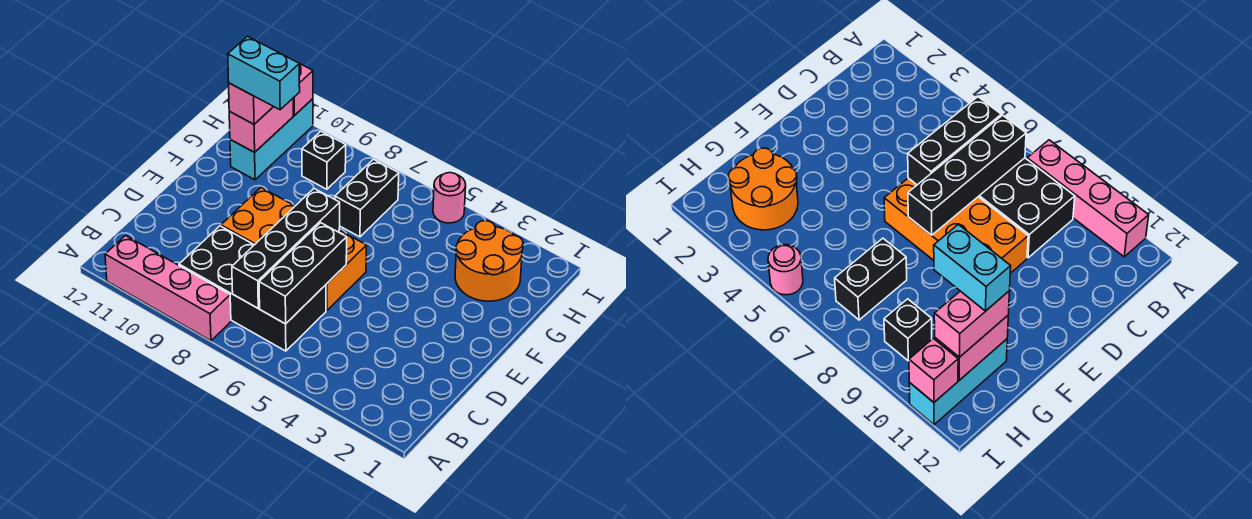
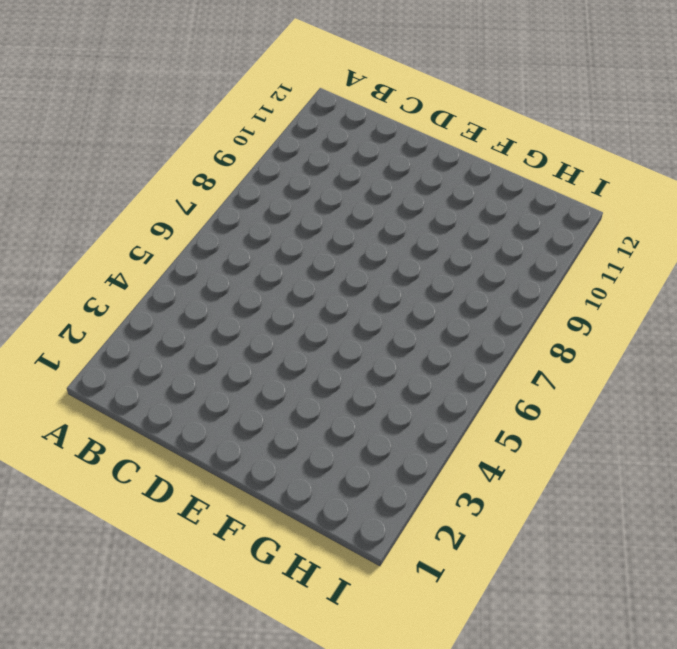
none -> pink brick A8:A11 level 1
none -> black brick B6:C9 level 1
none -> orange brick D6:E9 level 1

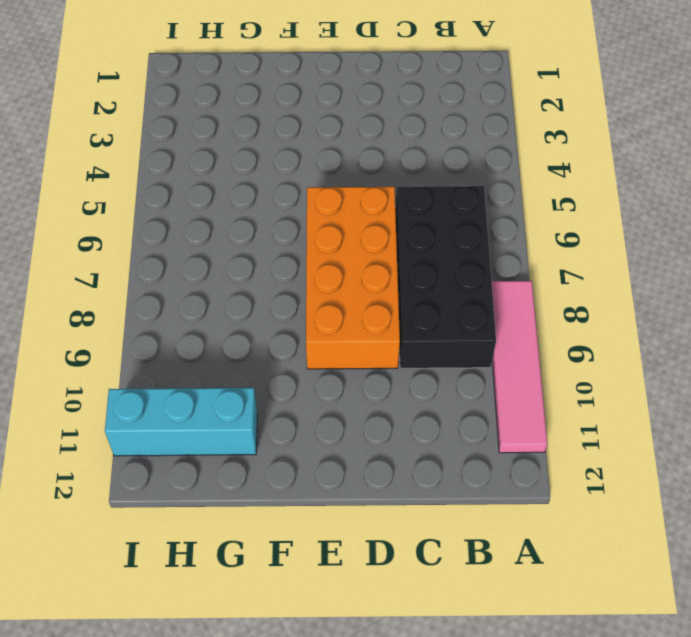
pink tile A8:A11 level 1 -> pink brick A8:A11 level 1
none -> orange round brick G2:H3 level 1
none -> black brick G7:H7 level 1
none -> black brick H9 level 1

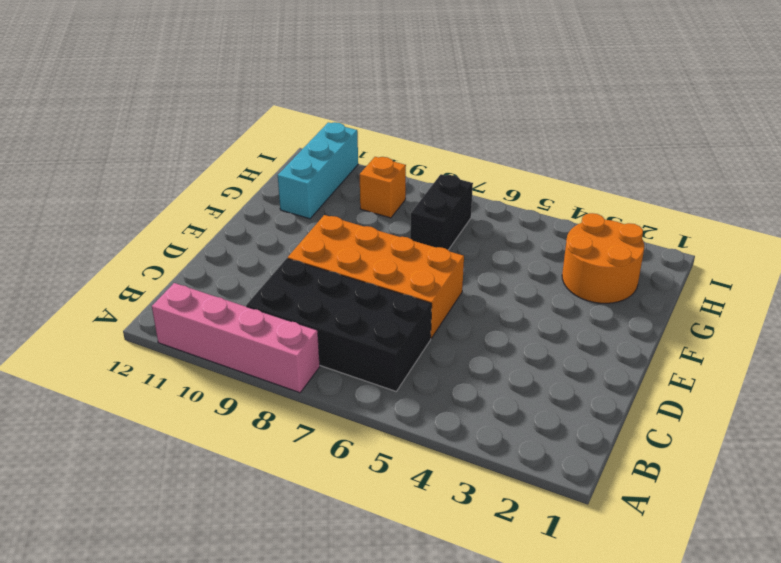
orange brick H9 level 1 -> black brick H9 level 1
none -> pink round brick I5 level 1
none -> black brick B6:D6 level 2
none -> black brick B7:E7 level 2

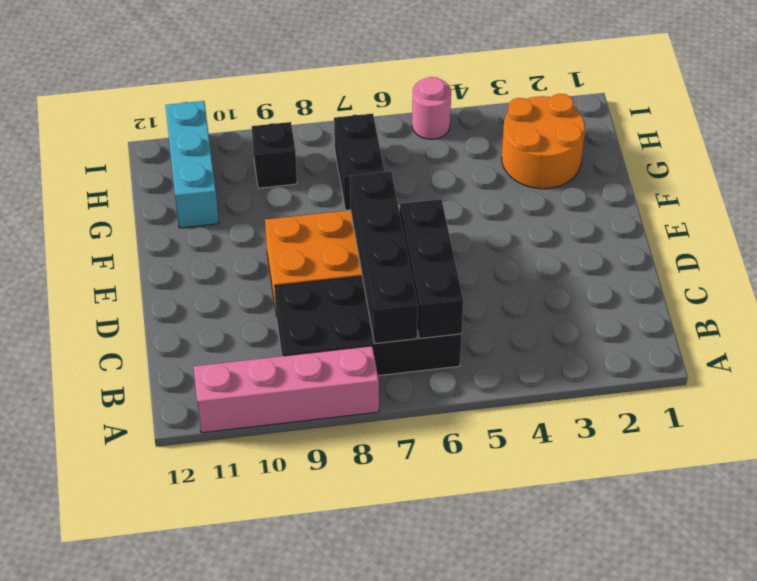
none -> pink brick G11:H11 level 2
none -> pink brick I11 level 2
none -> pink brick G11:H11 level 3

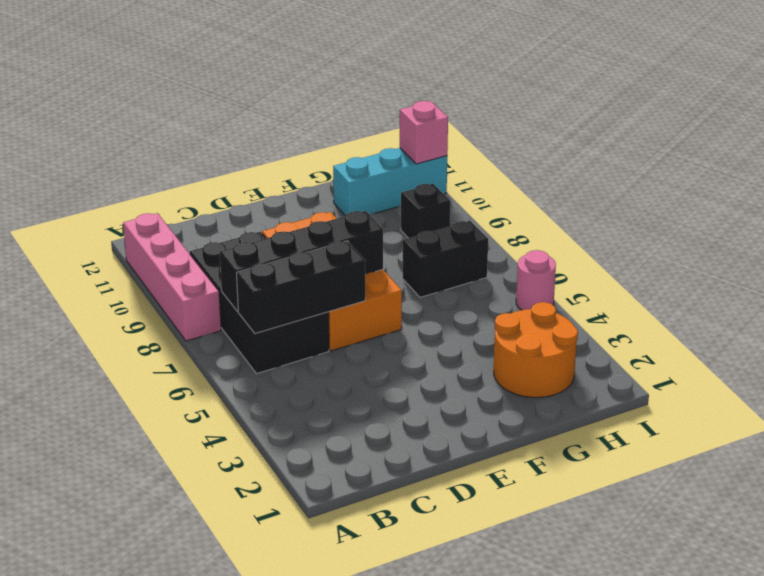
none -> pink brick G11:H11 level 2
none -> pink brick G11:H11 level 3
none -> cyan brick G10:G11 level 4

